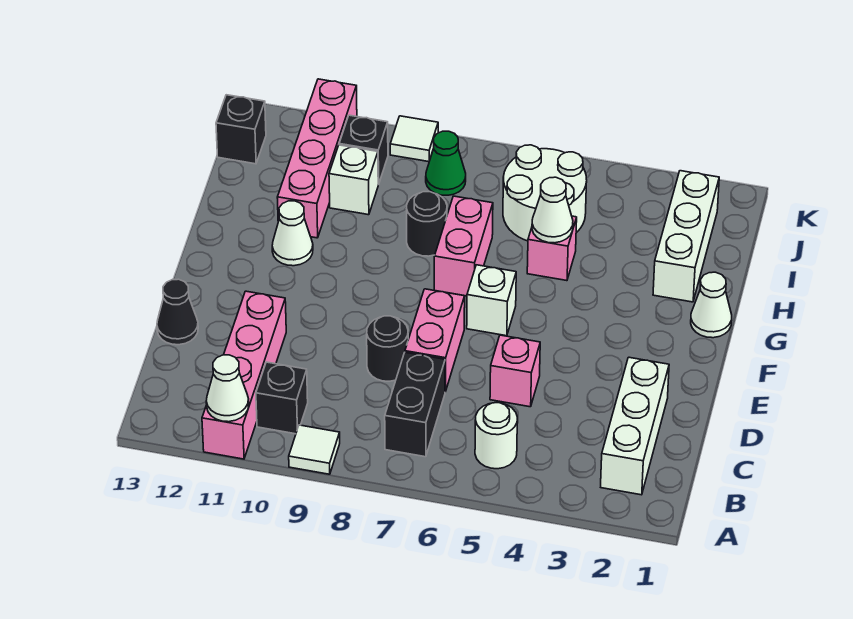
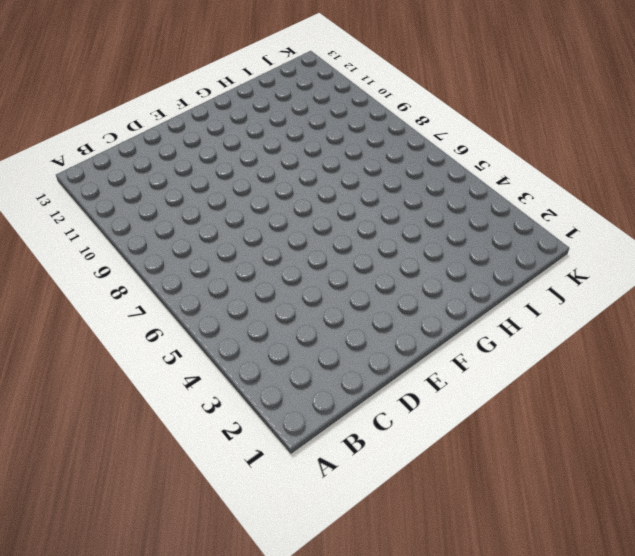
none -> white tile A9 level 1
none -> pink brick A11:D11 level 1
none -> white brick B2:D2 level 1

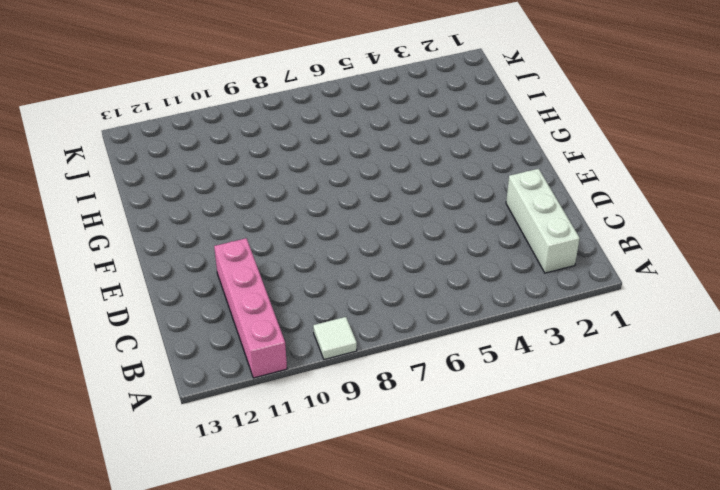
none -> white round brick B5 level 1
none -> black brick B7:C7 level 1
none -> black brick B10 level 1

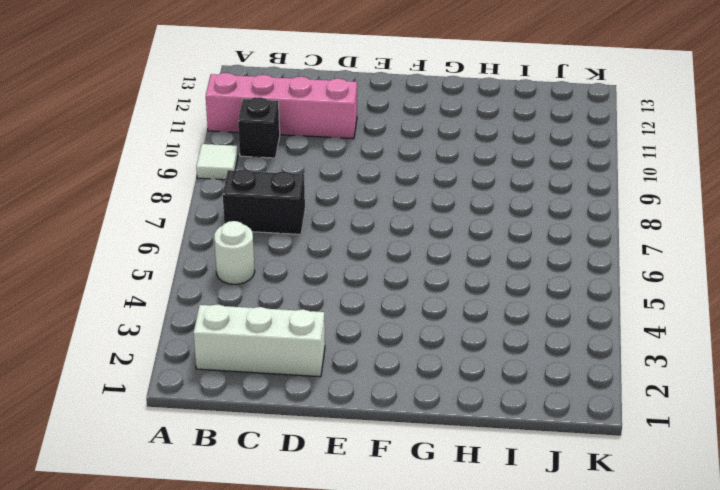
none -> pink brick D5 level 1
none -> pink brick D7:E7 level 1
none -> black round brick D8 level 1

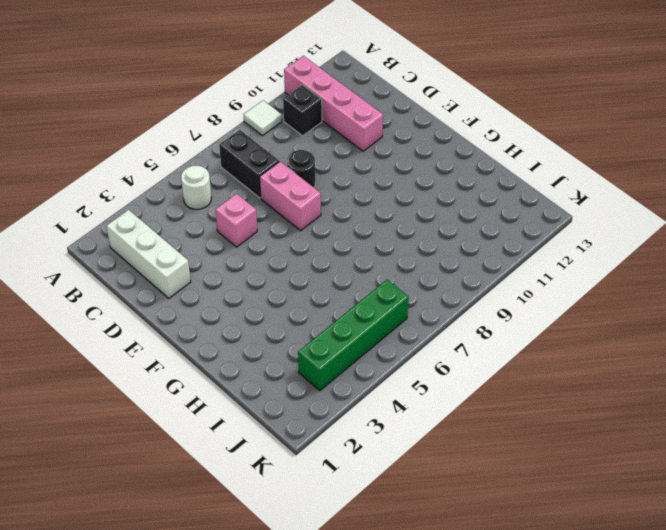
green brick J3:J6 level 1 -> white round brick I5:J6 level 1
none -> black cone D13 level 1
none -> white brick F6 level 1
none -> white cone G1 level 1

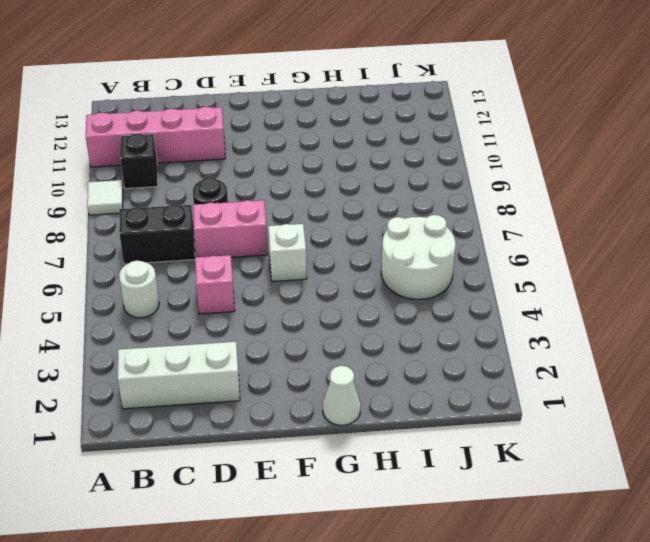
none -> black cone D13 level 1
none -> pink brick G7:H7 level 1
none -> white cone G11 level 1

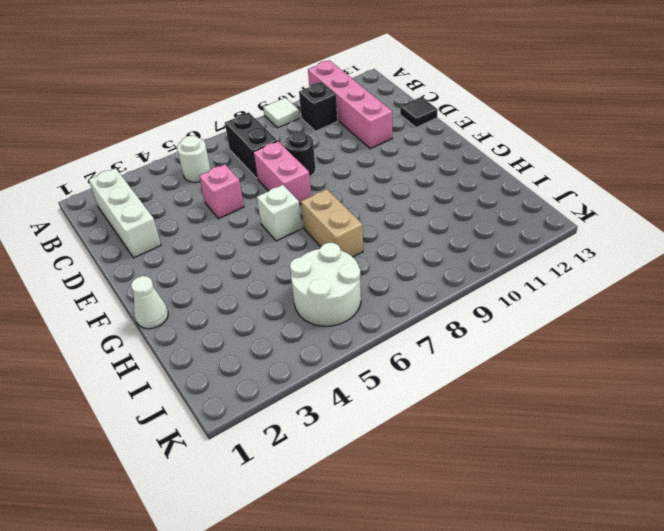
black tile D13 level 1 -> black cone D13 level 1
tan brick G7:H7 level 1 -> pink brick G7:H7 level 1
none -> white cone G11 level 1
none -> white brick H2:J2 level 1
none -> pink brick H5 level 1

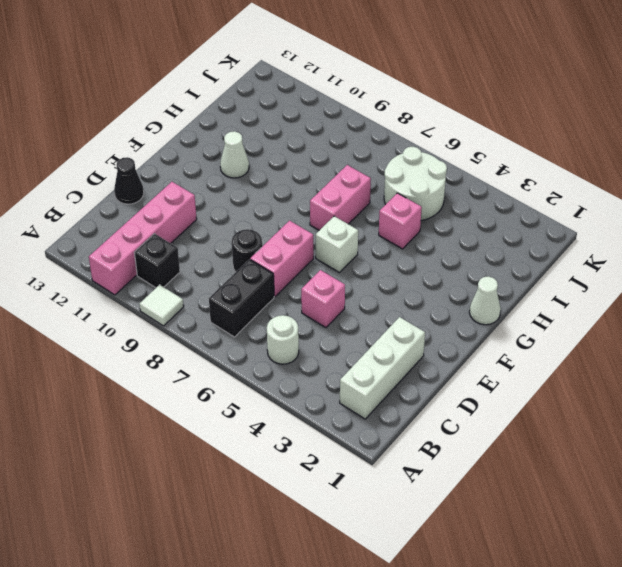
none -> white brick H2:J2 level 1
none -> black round brick H8 level 1
none -> pink brick H11:K11 level 1

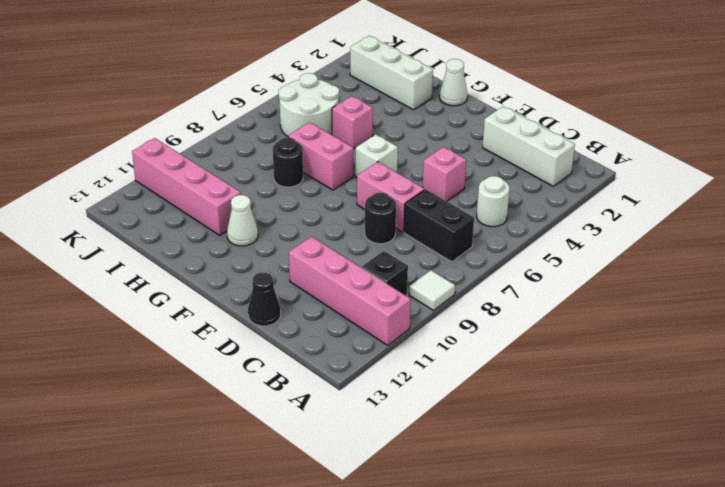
none -> white brick I10 level 1
none -> green cone J8 level 1
none -> black brick J10 level 1

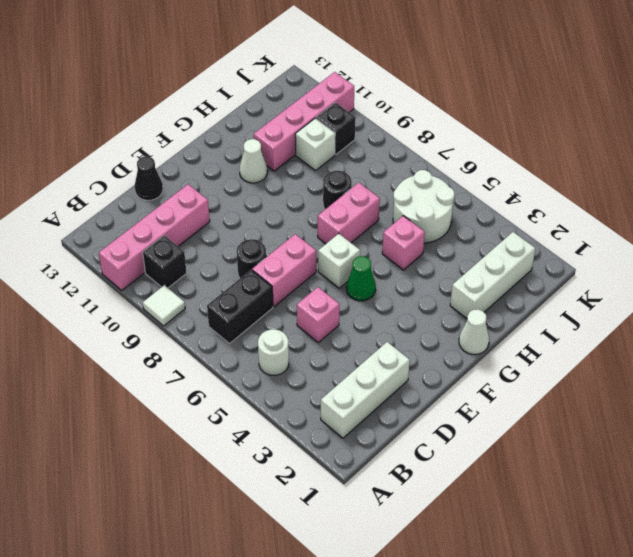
green cone F5 level 1 -> green cone J8 level 1
none -> black brick J13 level 1
none -> white tile K9 level 1
none -> white cone A11 level 2

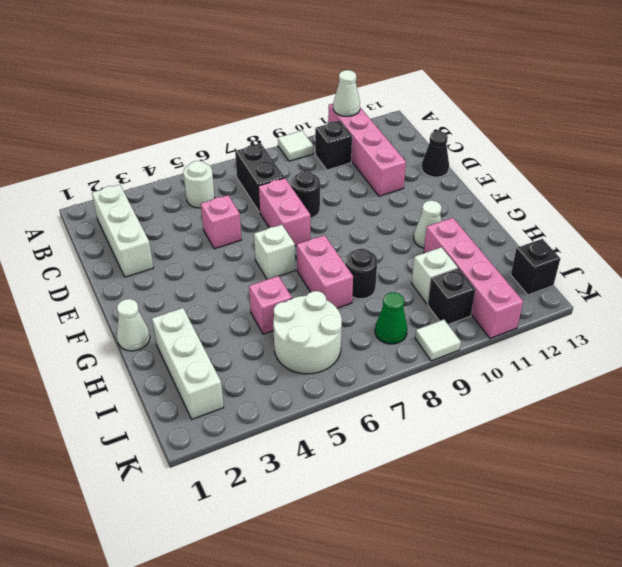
none -> white cone H5 level 2

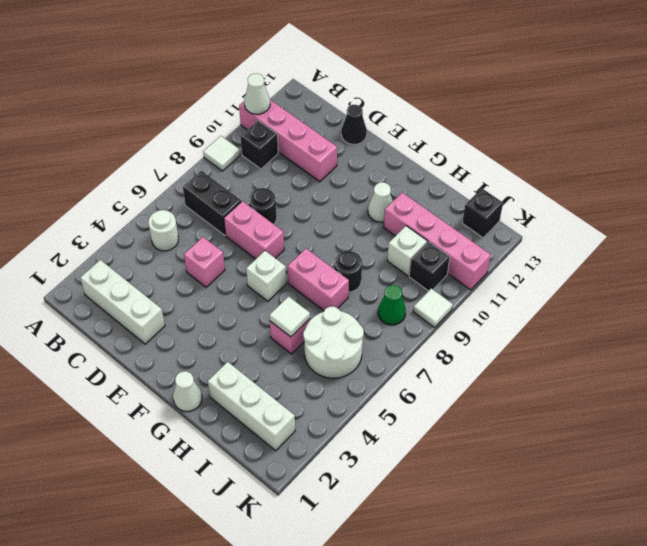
white tile H5 level 2 -> white cone H5 level 2

